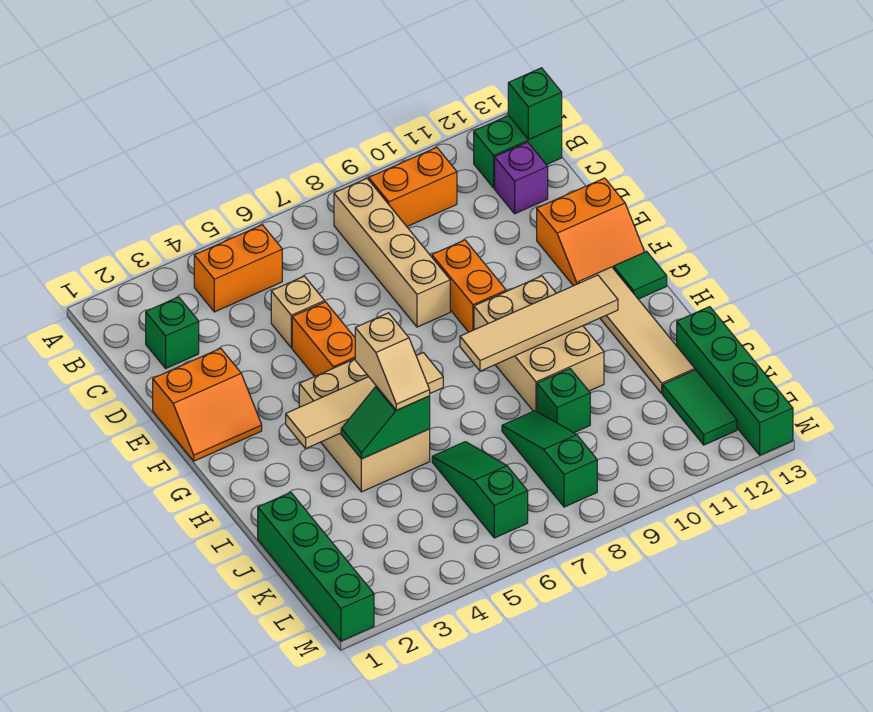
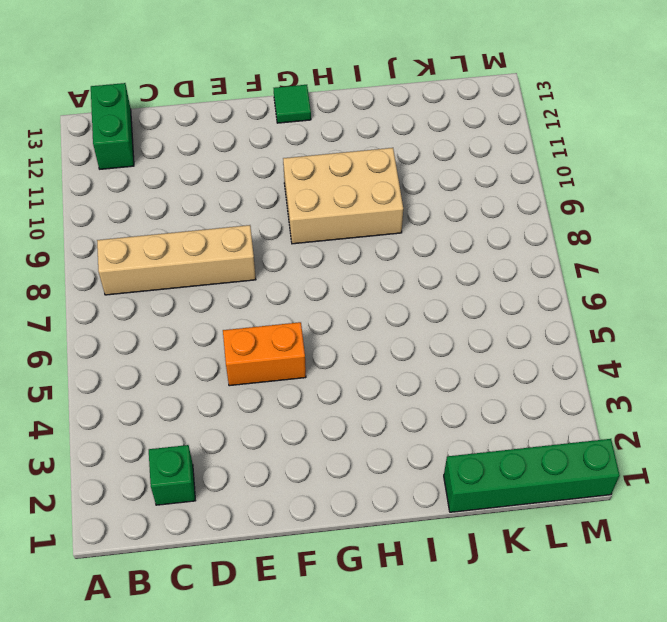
none -> orange brick B4:B5 level 1
none -> orange brick B9:B10 level 1
none -> purple brick C12 level 1

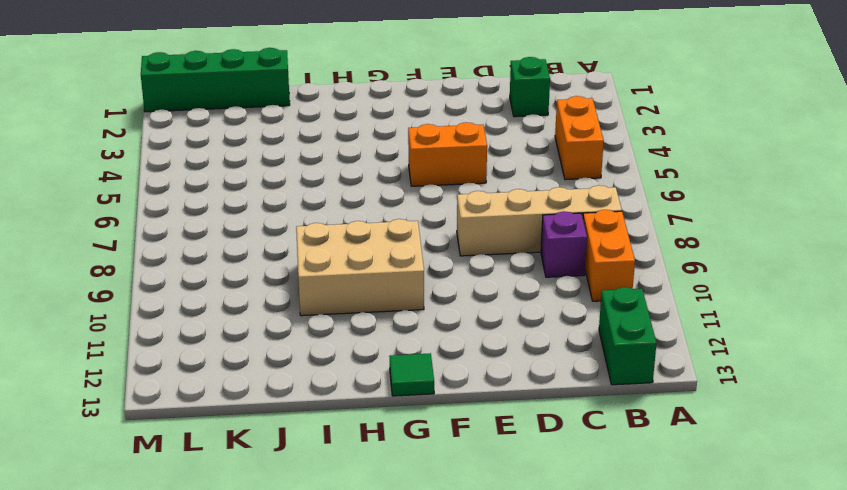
purple brick C9 level 1 -> purple brick C12 level 1
none -> tan brick D5 level 1
none -> orange slope E1:F2 level 1 top E
none -> orange brick E9:F9 level 1

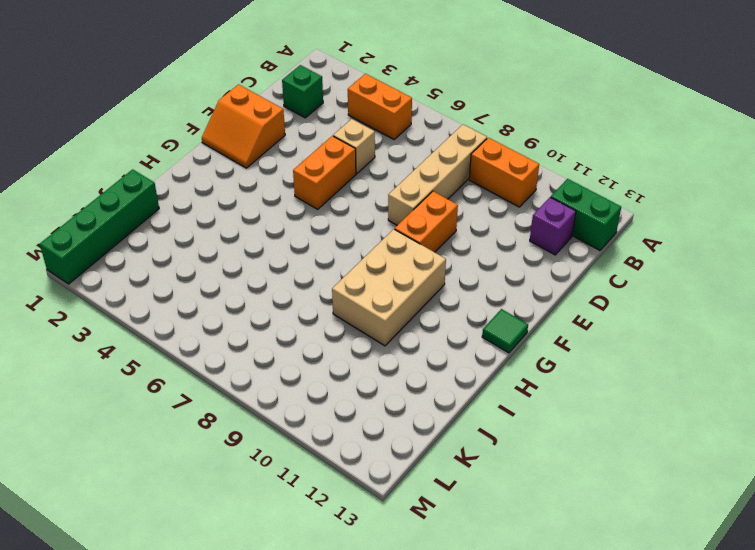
none -> orange slope E12:F13 level 1 top E
none -> tan brick G4:I5 level 1
none -> tan tile G12:J12 level 1

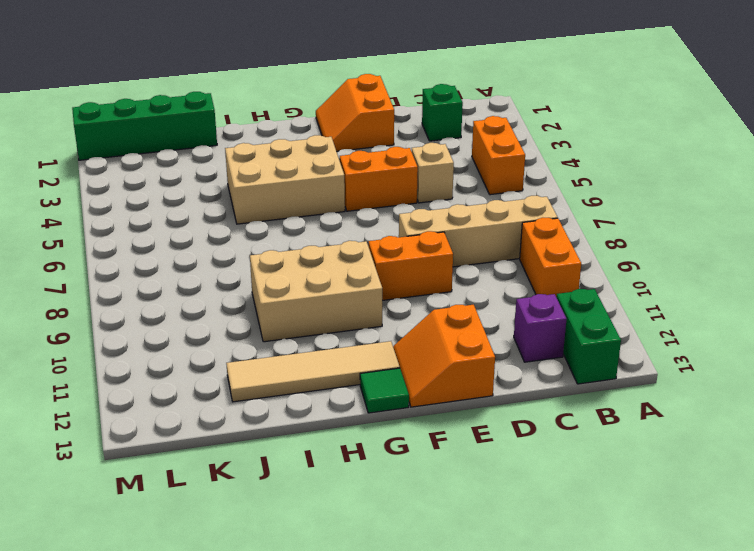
none -> green slope J6:L6 level 1 top L
none -> green slope J8:L8 level 1 top L
none -> green brick J9 level 1

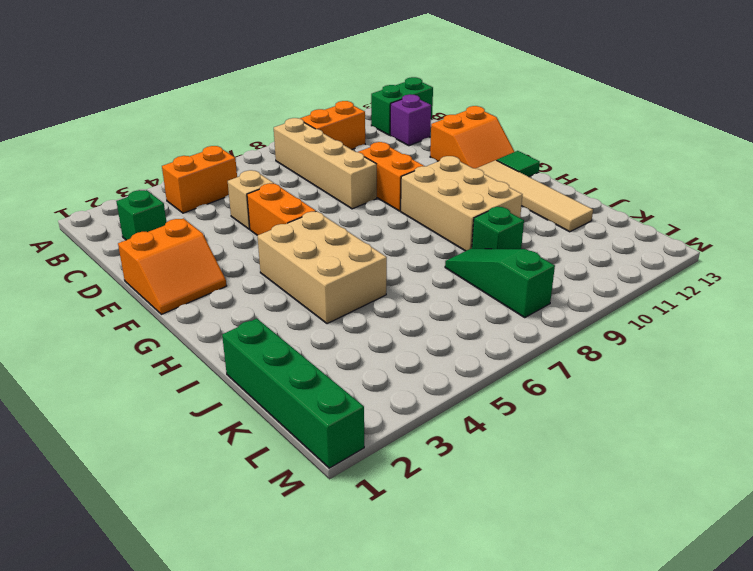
none -> green slope J6:L6 level 1 top L
none -> green brick J13:M13 level 1
none -> green tile K12:L12 level 1

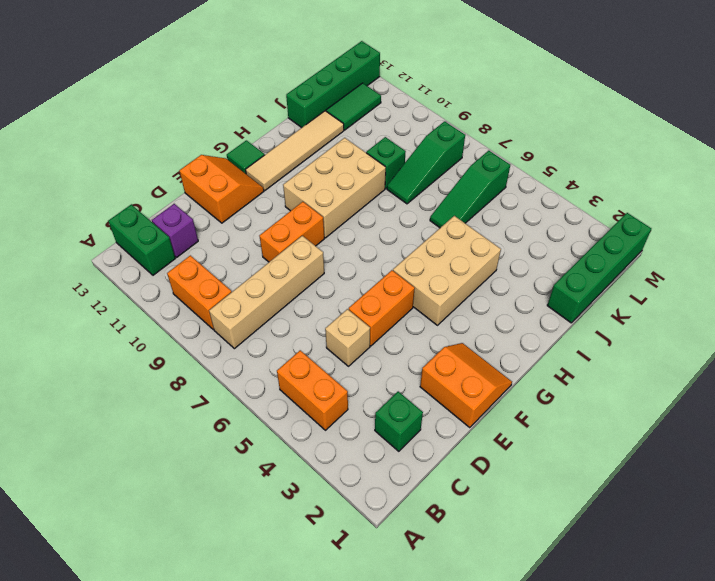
none -> green brick B13 level 2
none -> tan tile H3:H6 level 2
none -> tan tile H8:H11 level 2

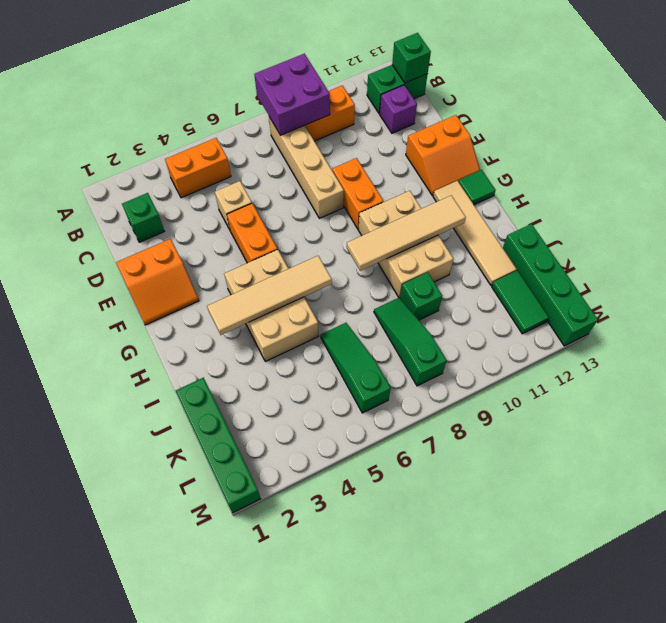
purple brick A8:B9 level 2 -> none
none -> green slope I4:I5 level 2 top 5
none -> tan slope H5:I5 level 3 top H

